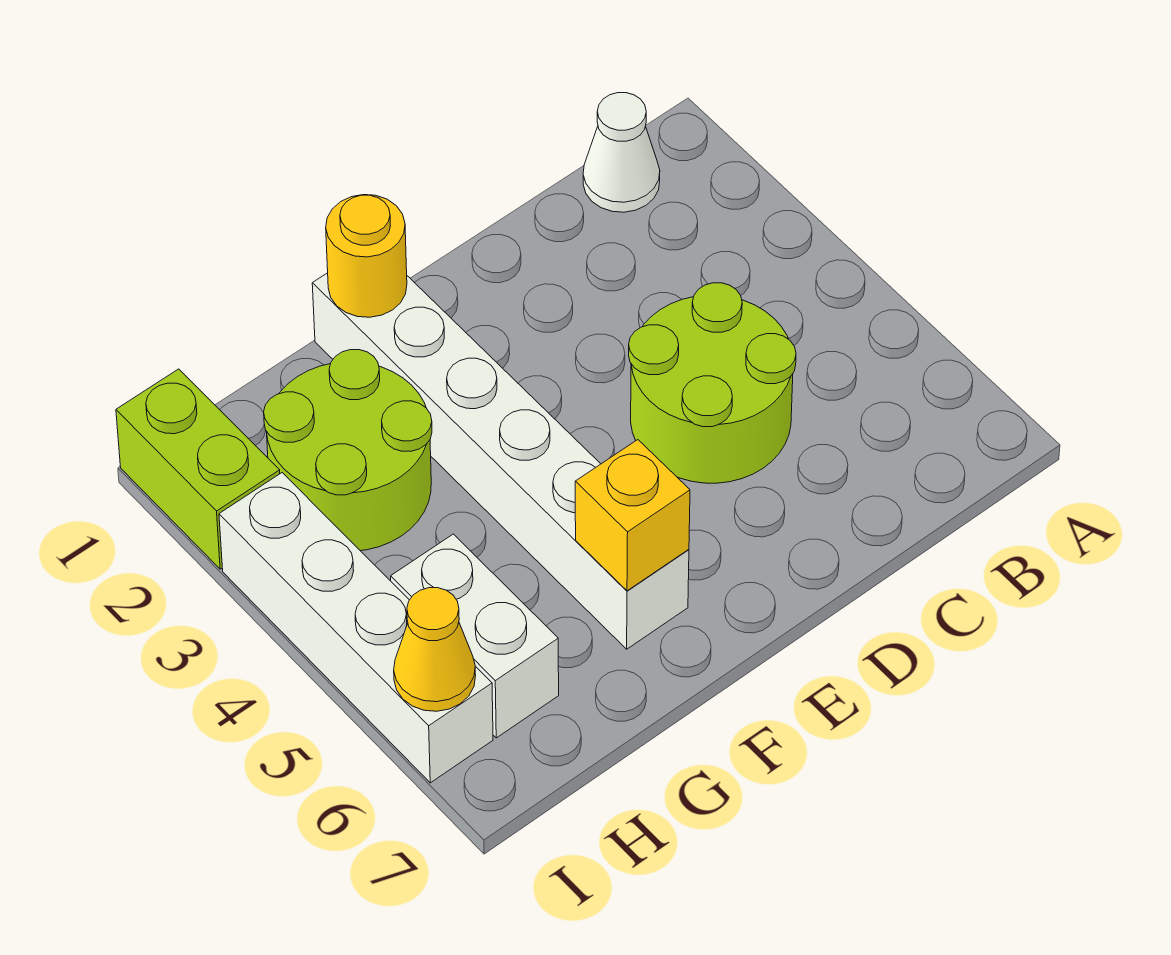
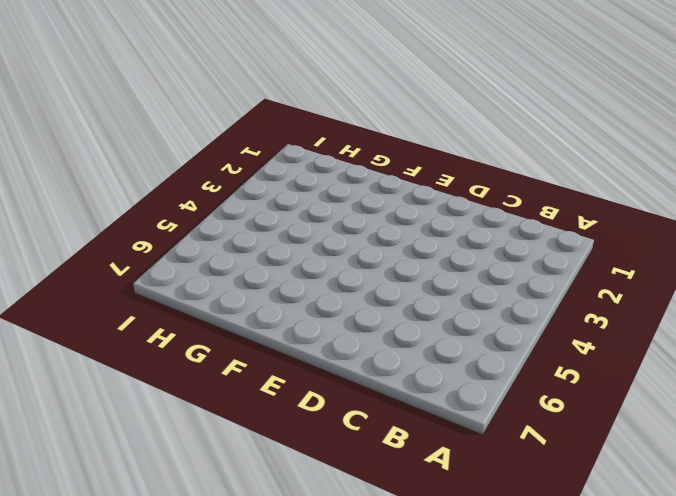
none -> white cone B1 level 1
none -> lime round brick C4:D5 level 1

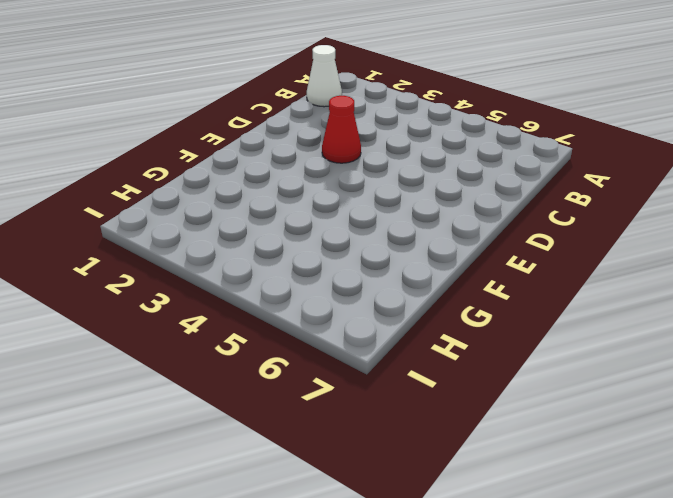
red cone D3 level 1 -> none
none -> lime round brick C4:D5 level 1
none -> white brick F1:F6 level 1

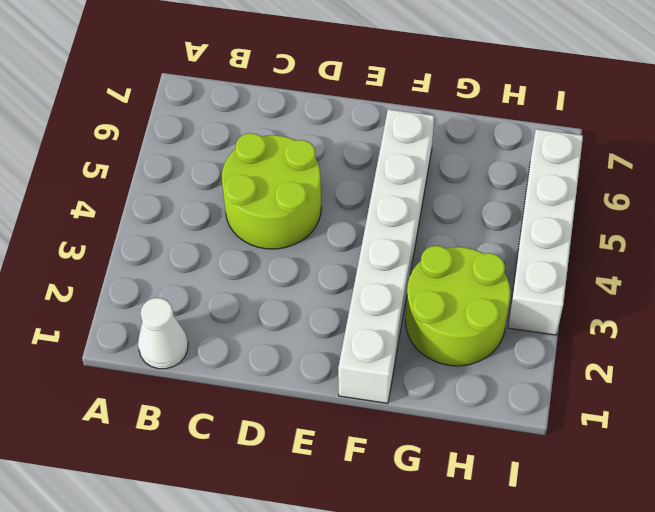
none -> white brick H5:H6 level 1
none -> lime brick I1:I2 level 1

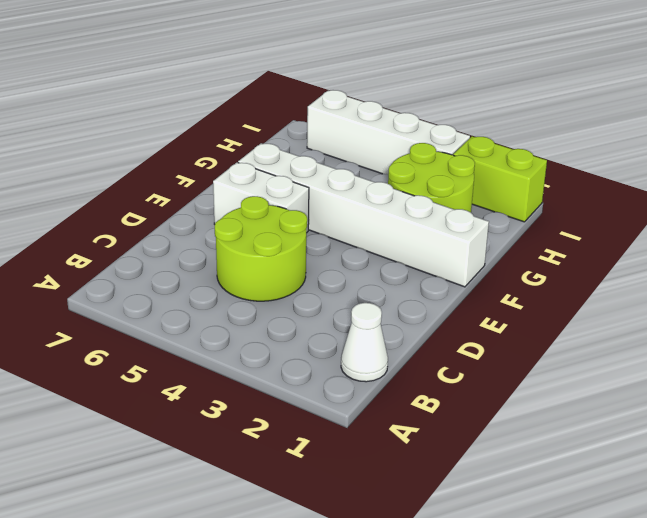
white brick E5:E6 level 1 -> white brick H5:H6 level 1
none -> yellow round brick F1 level 2
none -> yellow brick F6 level 2

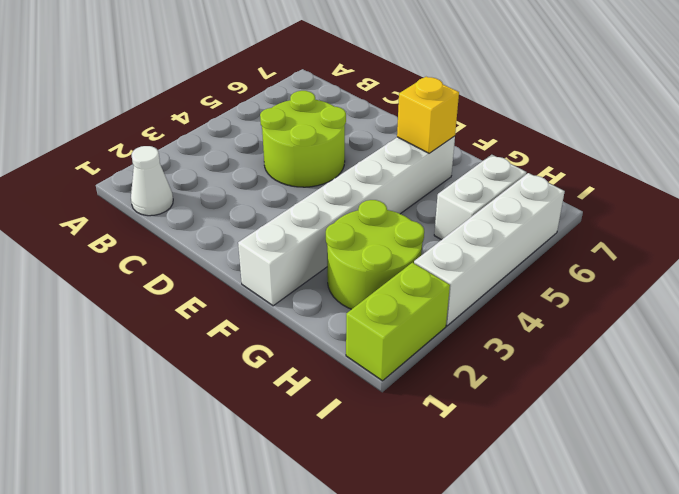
none -> yellow round brick F1 level 2
none -> yellow cone I6 level 2

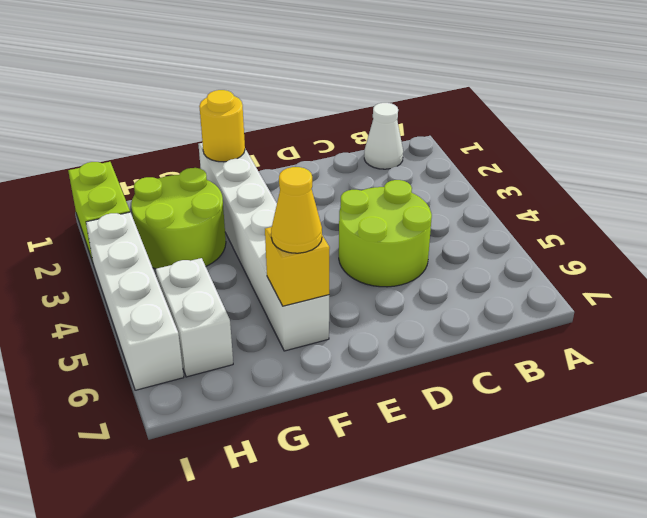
yellow cone F6 level 3 -> yellow cone I6 level 2

